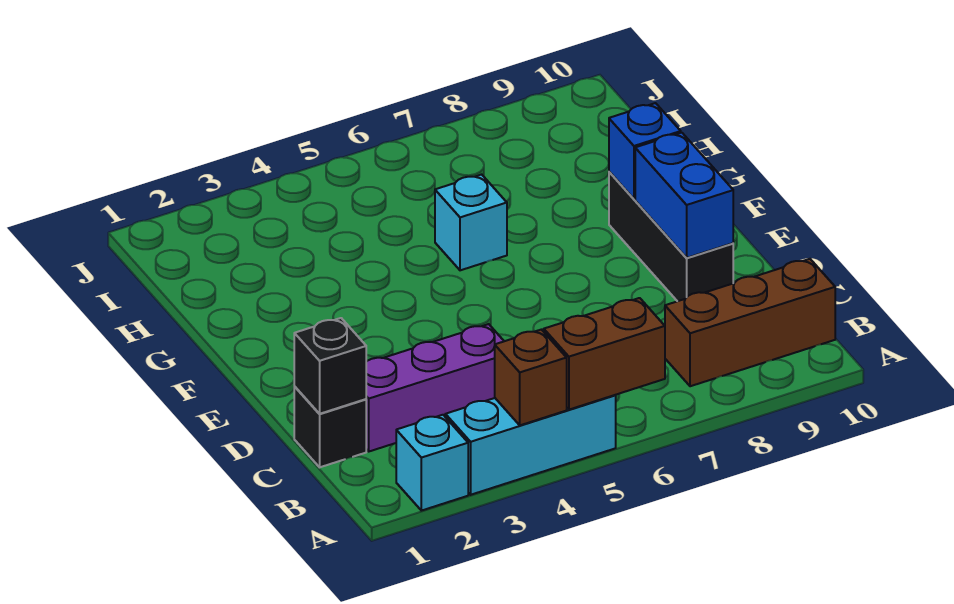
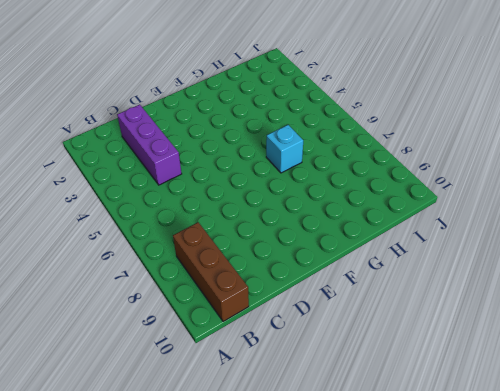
none -> cyan brick A2 level 1
none -> cyan brick A3:A5 level 1
none -> black brick C1 level 1

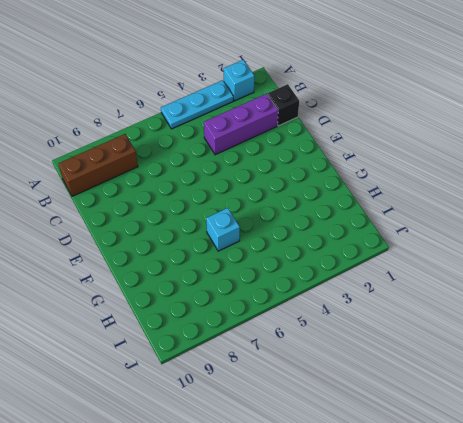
cyan plate A3:A5 level 1 -> cyan brick A3:A5 level 1
none -> black brick D9:F9 level 1
none -> brown brick A4 level 2
none -> brown brick A5:A6 level 2

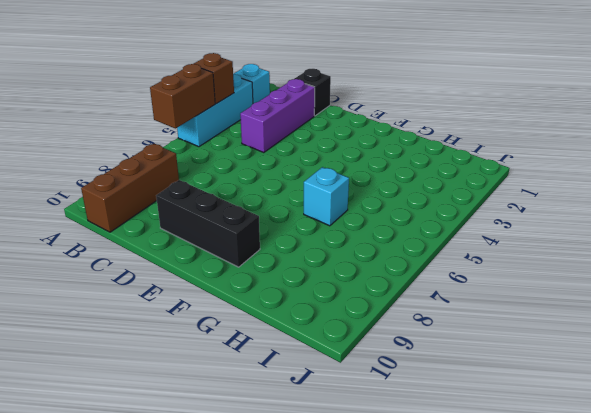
none -> black brick C1 level 2
none -> blue brick D9:E9 level 2
none -> blue brick F9 level 2

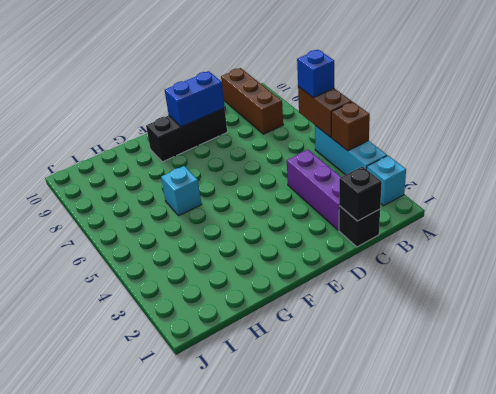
blue brick A6 level 3 -> blue brick F9 level 2

